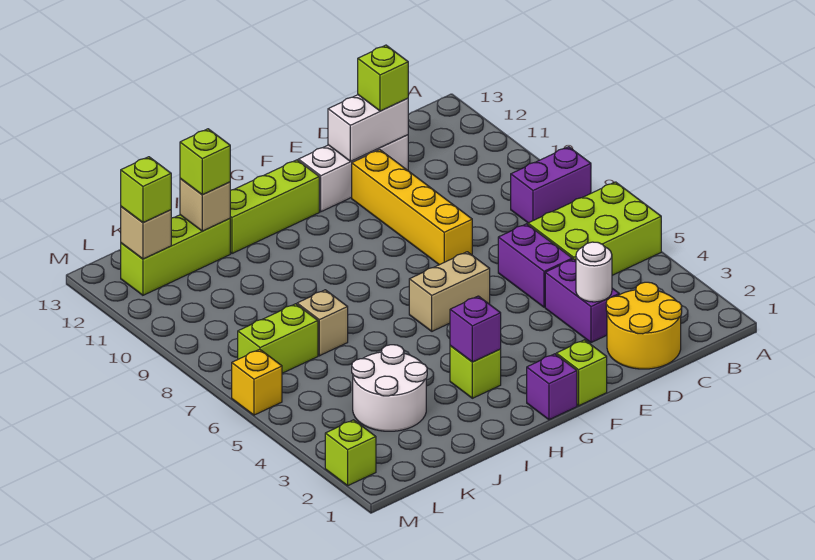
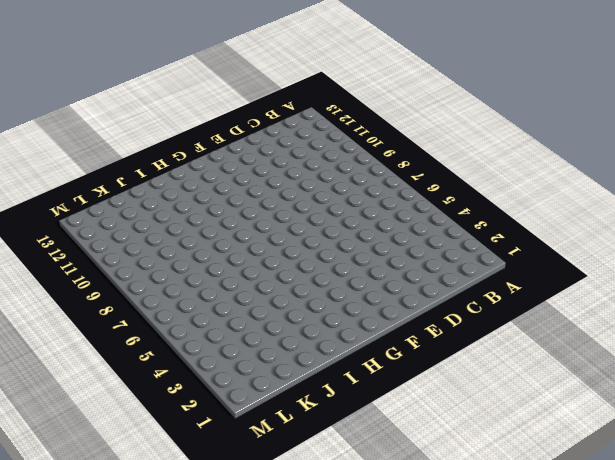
none -> lime brick A5:C6 level 1
none -> purple brick A8:B8 level 1
none -> yellow round brick C1:D2 level 1

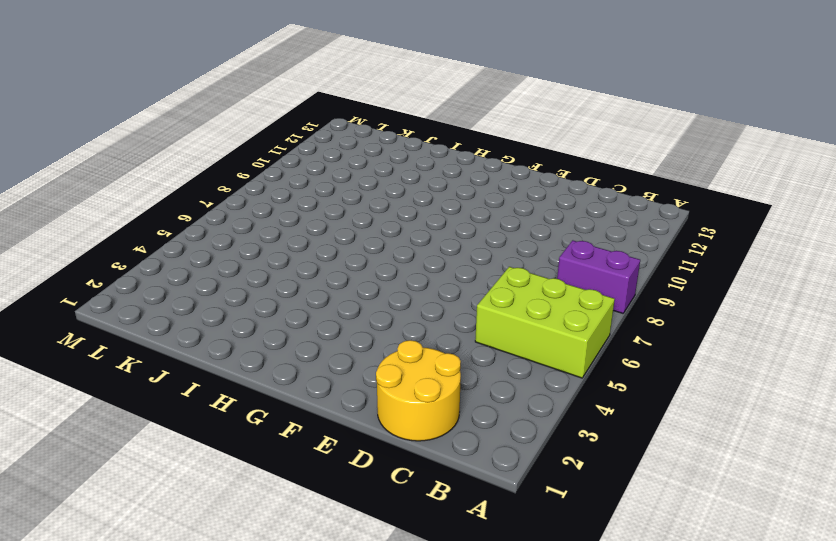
none -> purple brick D3:D4 level 1
none -> purple brick D5:D6 level 1
none -> white brick D12:F12 level 1

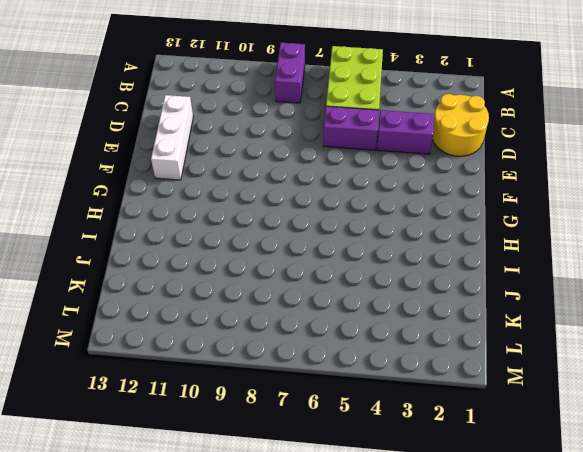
none -> yellow brick E8:E11 level 1
none -> lime brick F1 level 1
none -> tan brick F6:G6 level 1

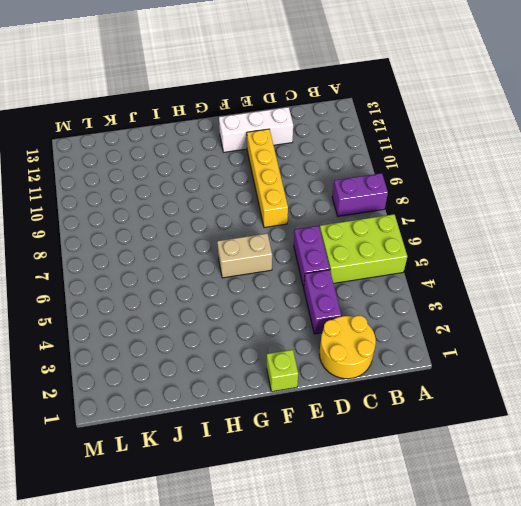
none -> purple brick G1 level 1
none -> lime brick G12:I12 level 1
none -> lime brick H3 level 1

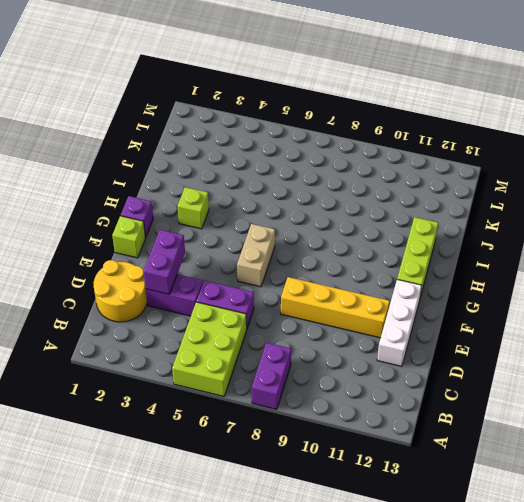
purple brick D3:E3 level 2 -> white round brick D3 level 2
none -> white round brick J3:K4 level 1
none -> tan brick J7 level 1
none -> lime brick J12:L12 level 1

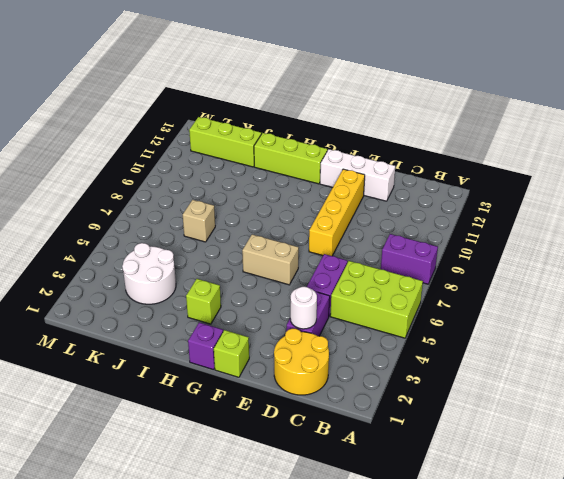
none -> lime brick K7:L7 level 1
none -> lime brick M2 level 1
none -> yellow brick M6 level 1

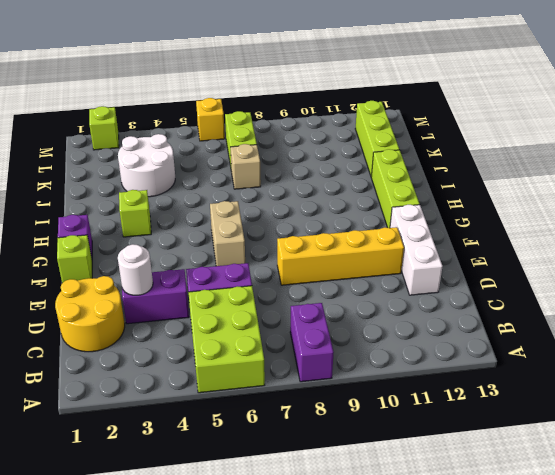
none -> white brick D12:E12 level 2
none -> purple brick H3 level 2
none -> tan brick J12 level 2

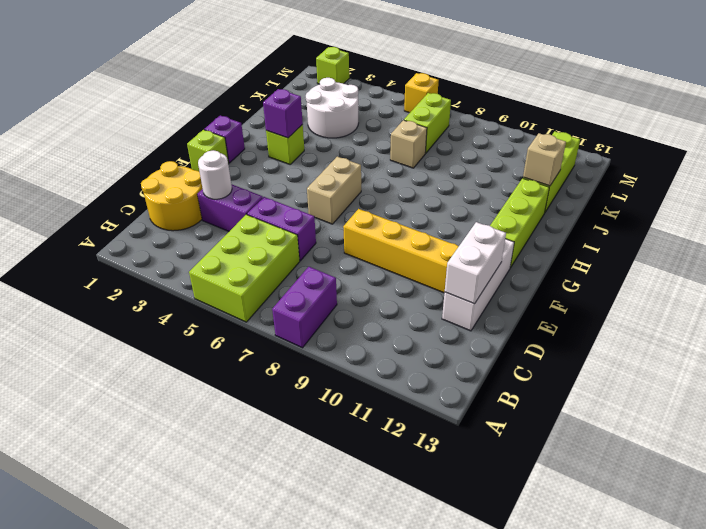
none -> tan brick L12 level 2
none -> lime brick D12 level 3
none -> lime brick J12 level 3

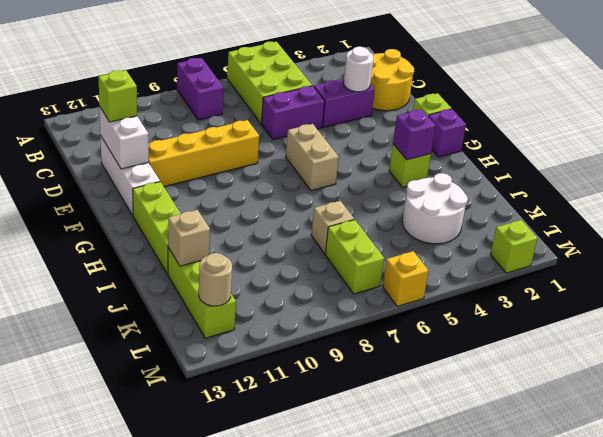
tan round brick L12 level 2 -> tan brick L12 level 2
none -> lime brick J12 level 3
none -> lime brick L12 level 3

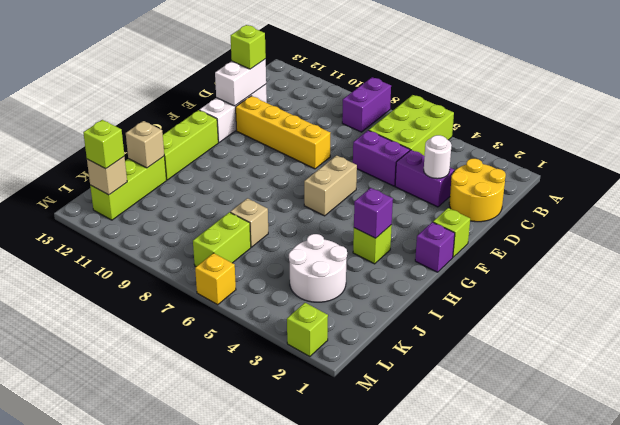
none -> lime brick J12 level 3

